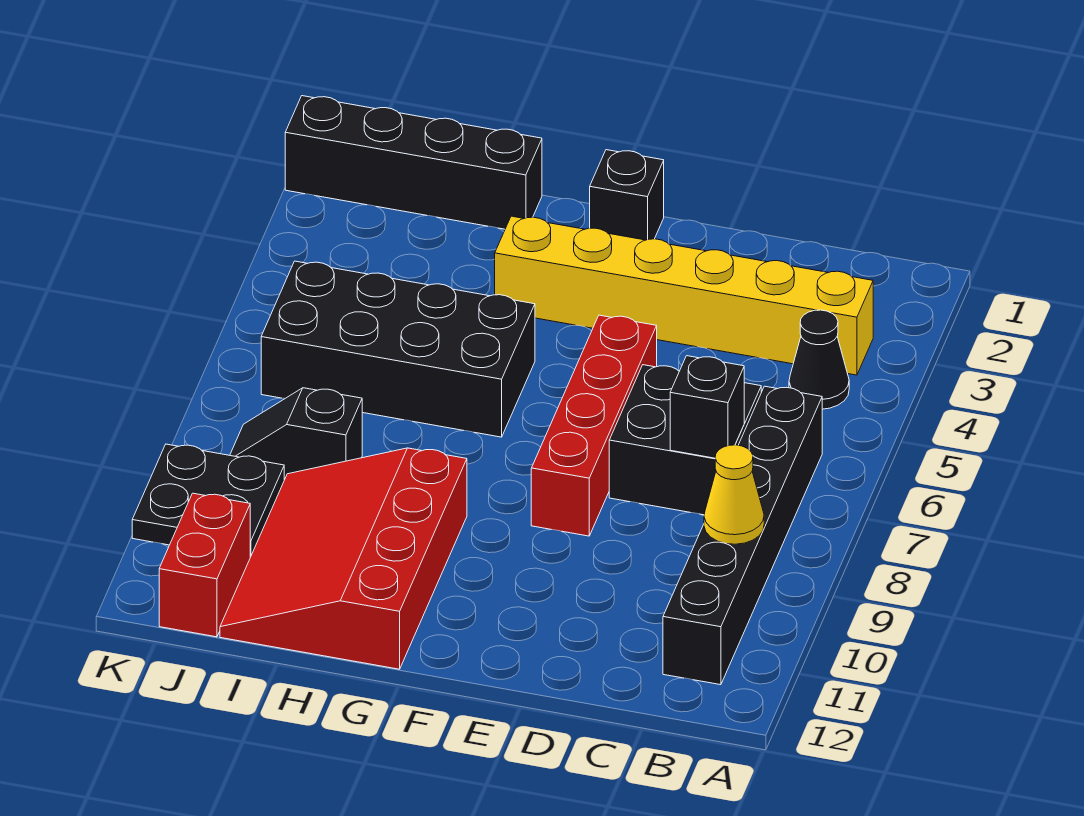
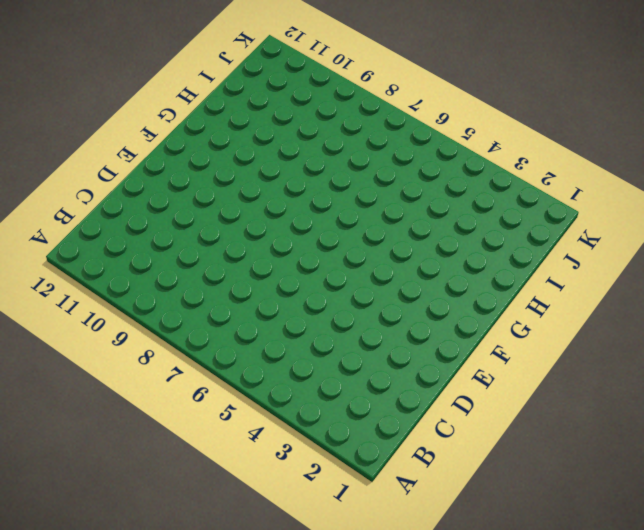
none -> yellow brick B3:G3 level 1
none -> black cone B4 level 1
none -> black brick B6:B11 level 1

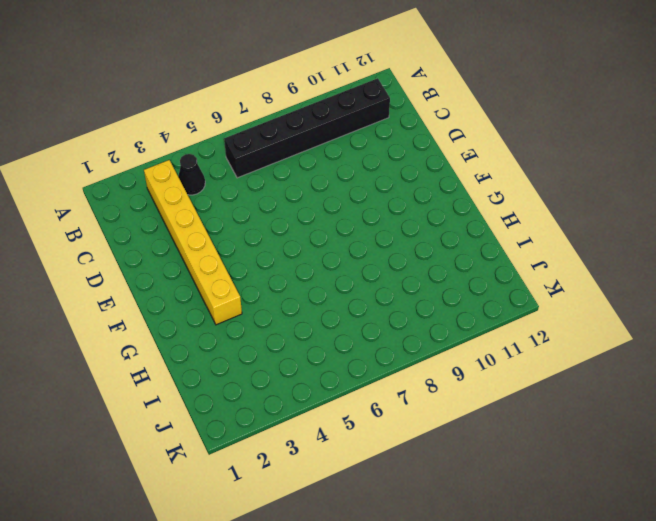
none -> black brick C6:D7 level 1
none -> red brick E5:E8 level 1
none -> black brick F1 level 1

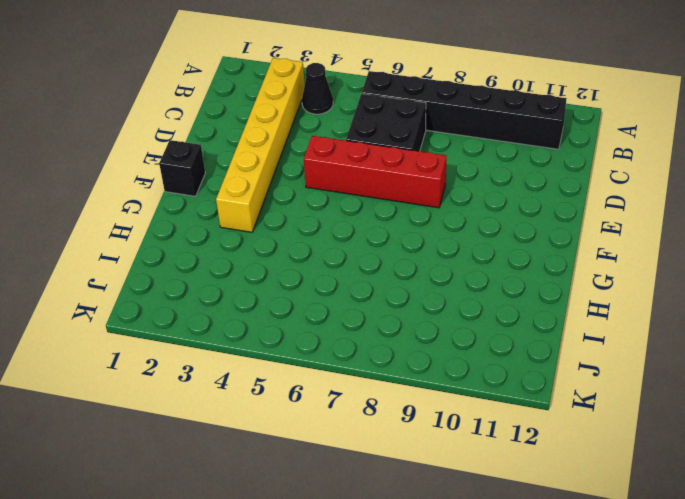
none -> black brick G5:J6 level 1
none -> red slope G9:I12 level 1 top G
none -> black brick H1:K1 level 1

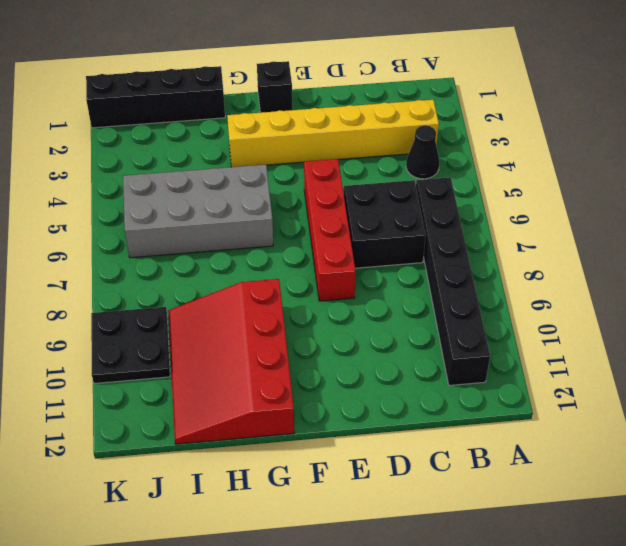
grey brick G5:J6 level 1 -> black brick G5:J6 level 1
none -> black slope I8:J8 level 1 top I
none -> red brick J11:J12 level 1
none -> yellow cone B9 level 2

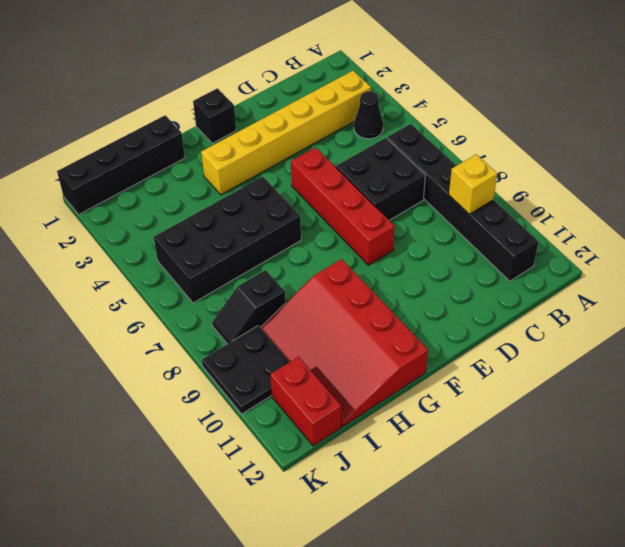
yellow brick B9 level 2 -> yellow cone B9 level 2
none -> black brick C7 level 2

